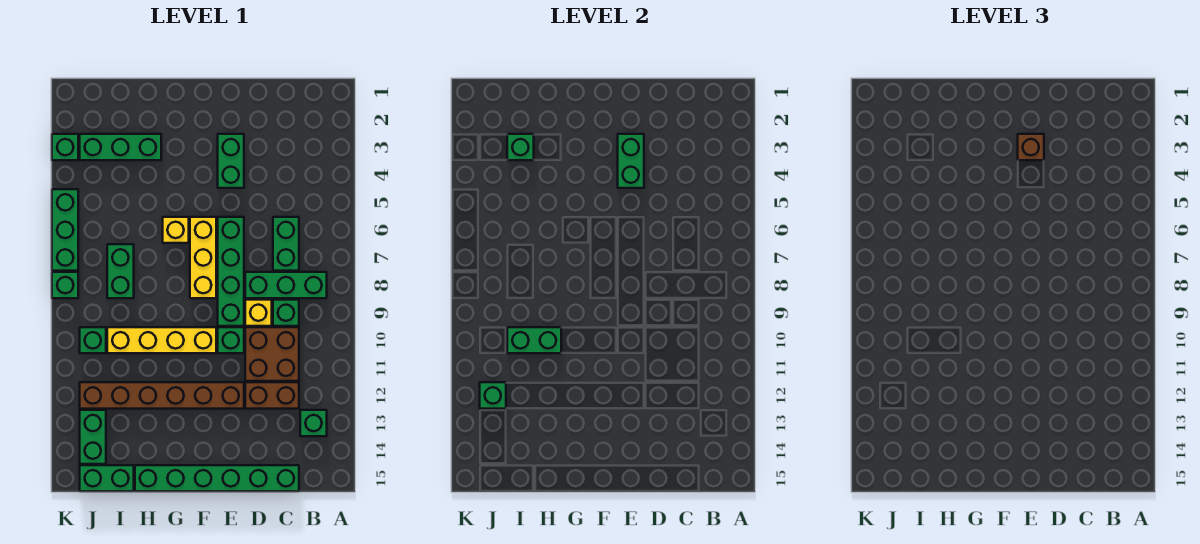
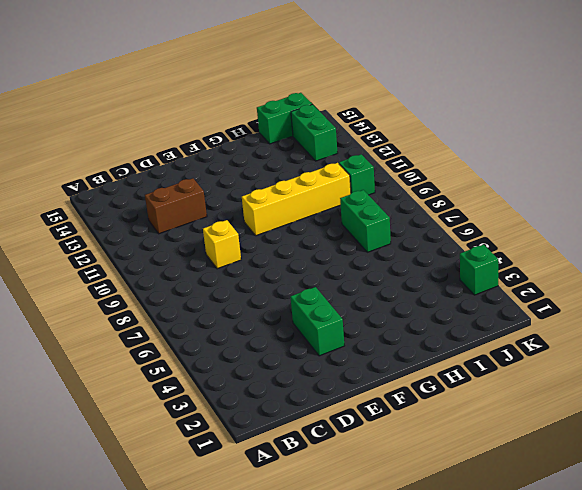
none -> green brick B8:D8 level 1
none -> green brick B13 level 1
none -> green brick C6:C7 level 1

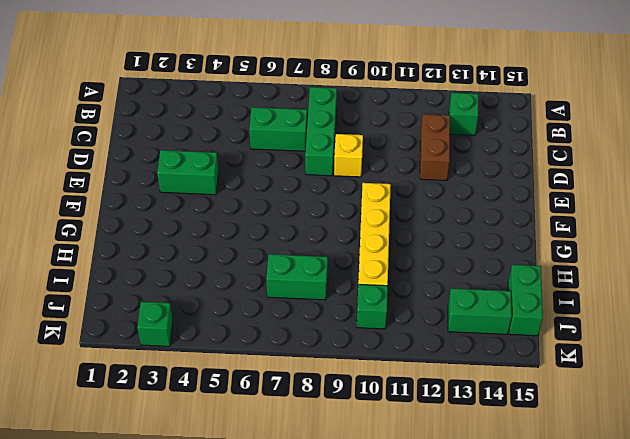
none -> green brick C9 level 1
none -> brown brick C10:D11 level 1
none -> green brick C15:H15 level 1

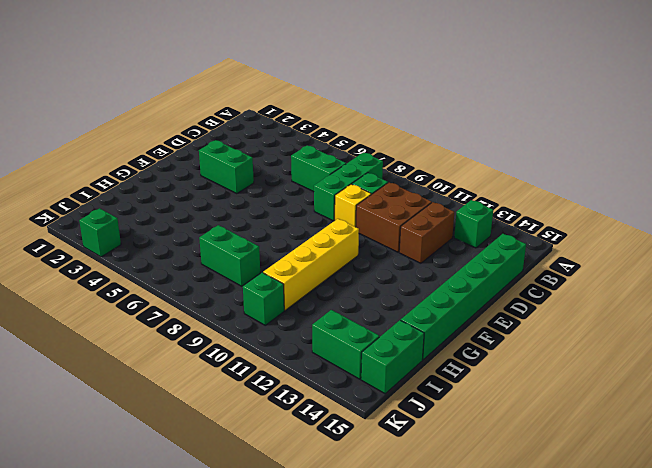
none -> green brick E6:E9 level 1
none -> green brick E10 level 1
none -> brown brick E12:J12 level 1

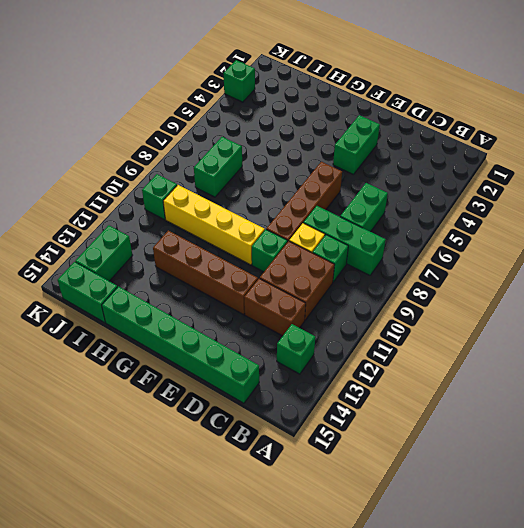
brown brick E6:E9 level 1 -> green brick E6:E9 level 1
brown brick E12:H12 level 1 -> brown brick E12:J12 level 1
none -> yellow brick F6:F8 level 1
none -> yellow brick G6 level 1
none -> green brick H3:J3 level 1

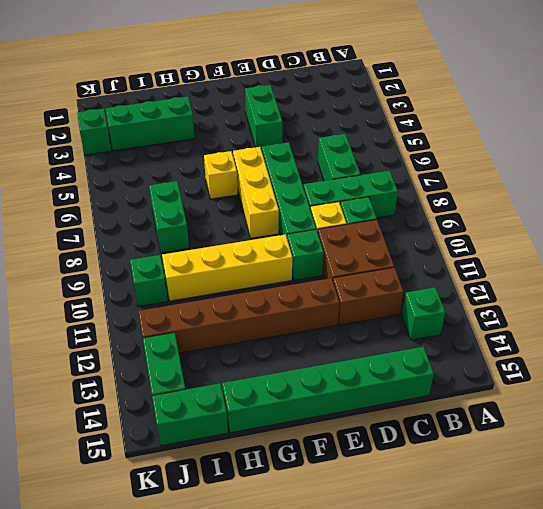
none -> green brick K5:K7 level 1
none -> green brick K8 level 1
none -> green brick E3:E4 level 2

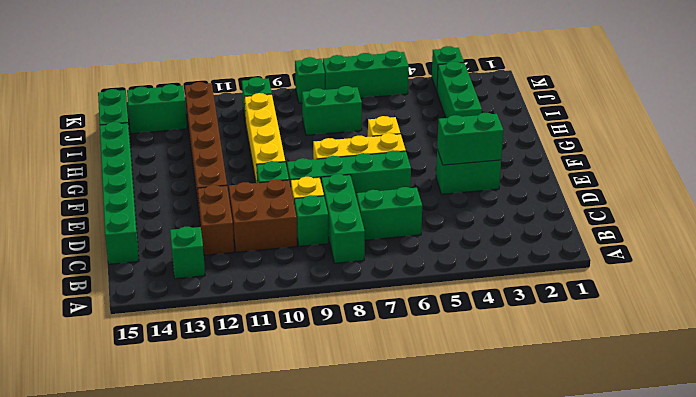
none -> green brick H10:I10 level 2
none -> green brick I3 level 2
none -> green brick J12 level 2

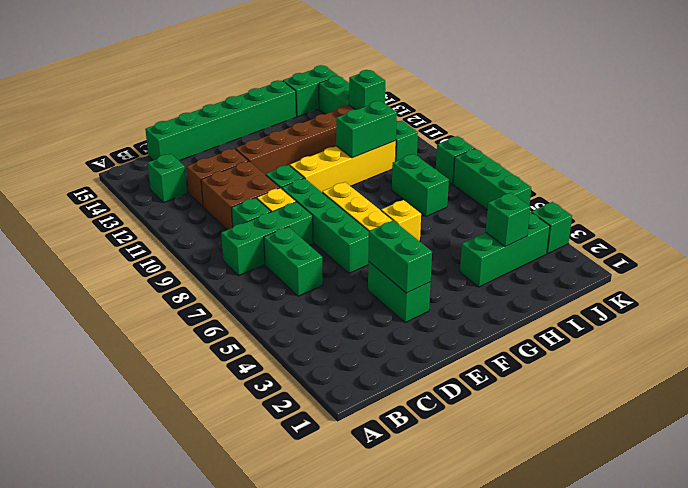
none -> brown brick E3 level 3

